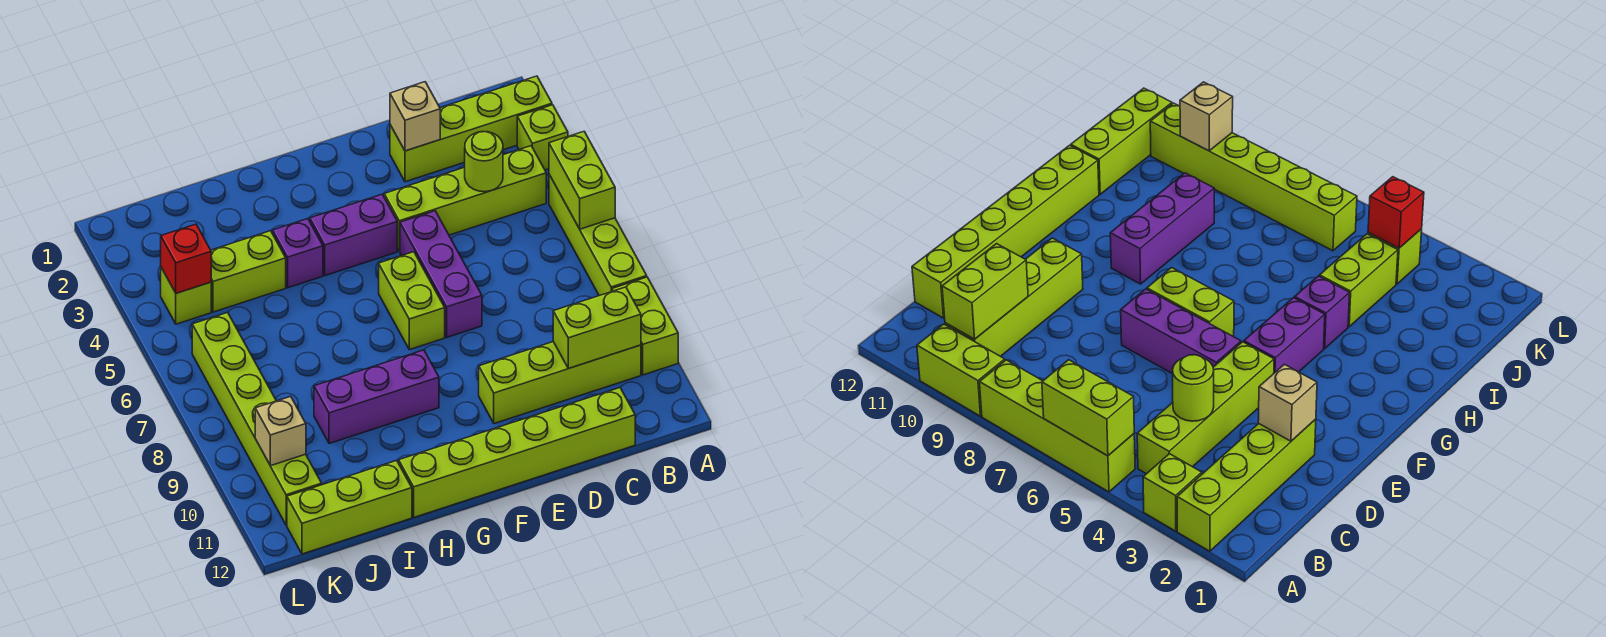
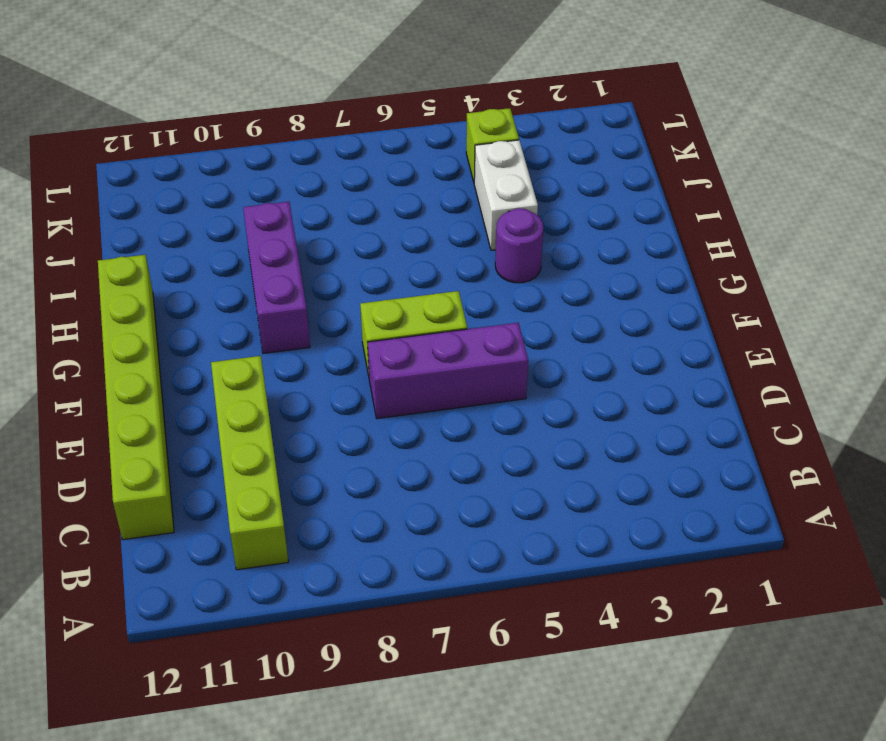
purple round brick H4 level 1 -> purple brick H4 level 1
white brick I4:J4 level 1 -> lime brick I4:J4 level 1
none -> lime brick A2:D2 level 1
none -> lime brick A3 level 1
none -> lime brick A5:A8 level 1

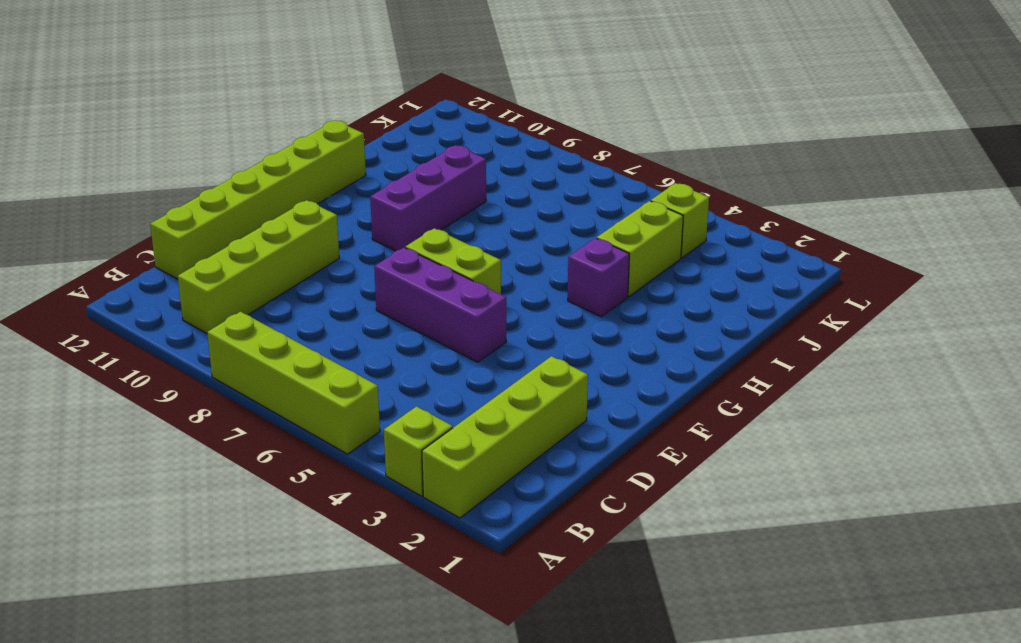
none -> lime brick A9:A10 level 1
none -> lime brick B4:E4 level 1
none -> purple brick F4:G4 level 1

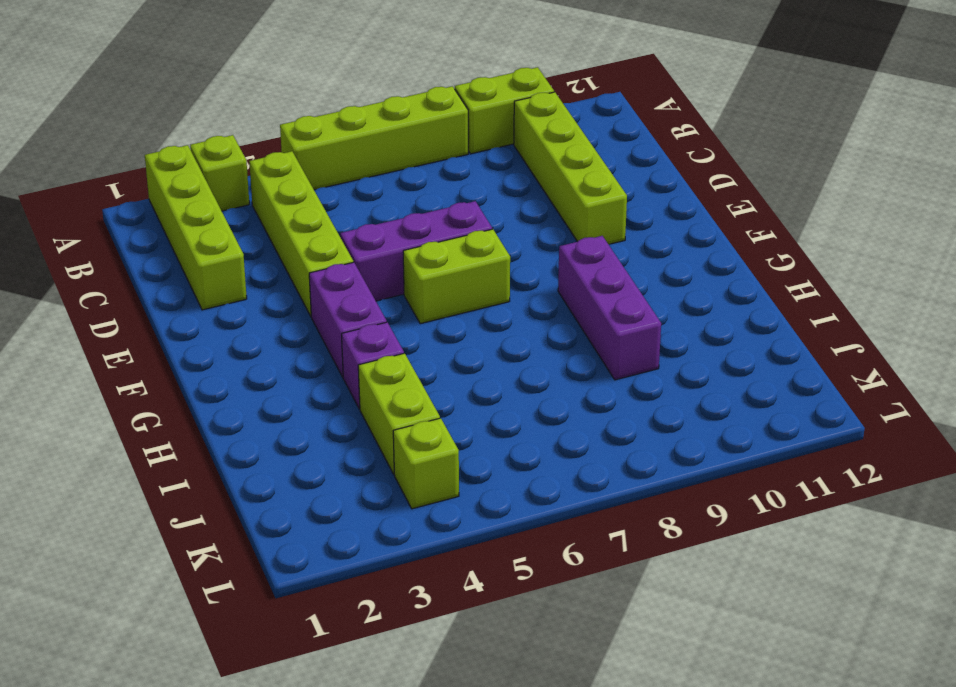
none -> lime brick C12:H12 level 1
none -> lime brick I12:K12 level 1
none -> lime brick K6:K11 level 1

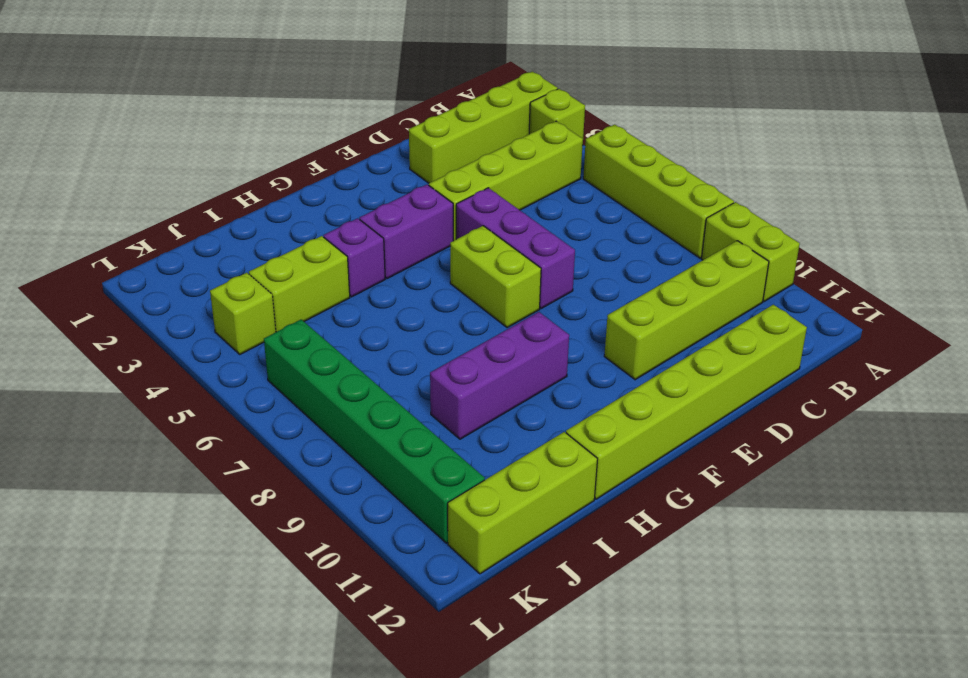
green brick K6:K11 level 1 -> lime brick K6:K11 level 1
none -> lime brick A5:A6 level 2
none -> lime brick B10:C10 level 2
none -> lime round brick C4 level 2

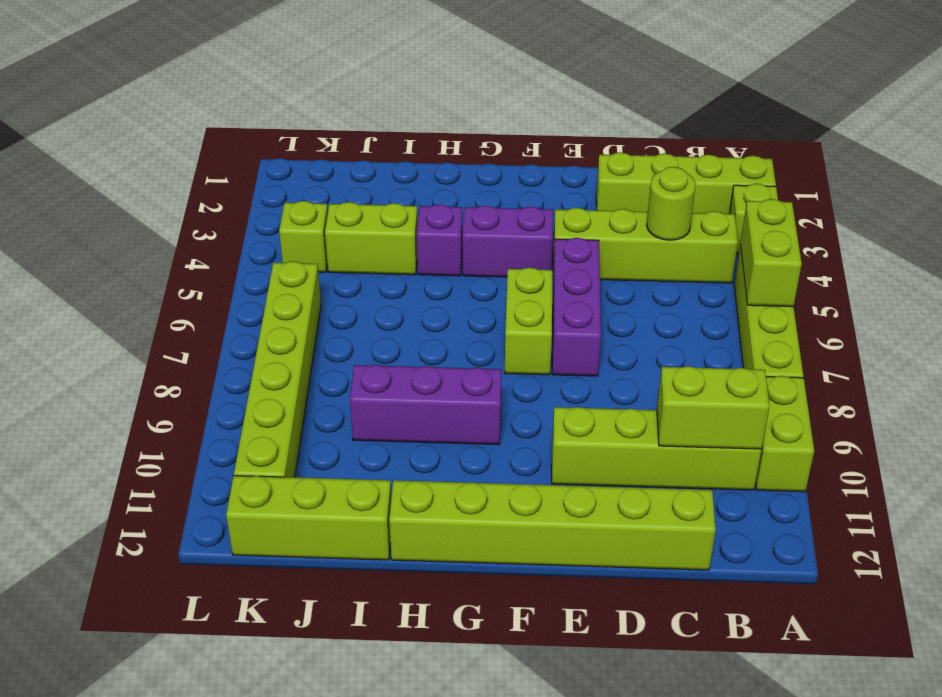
none -> tan brick D2 level 2
none -> red brick K4 level 2
none -> tan brick K10 level 2

